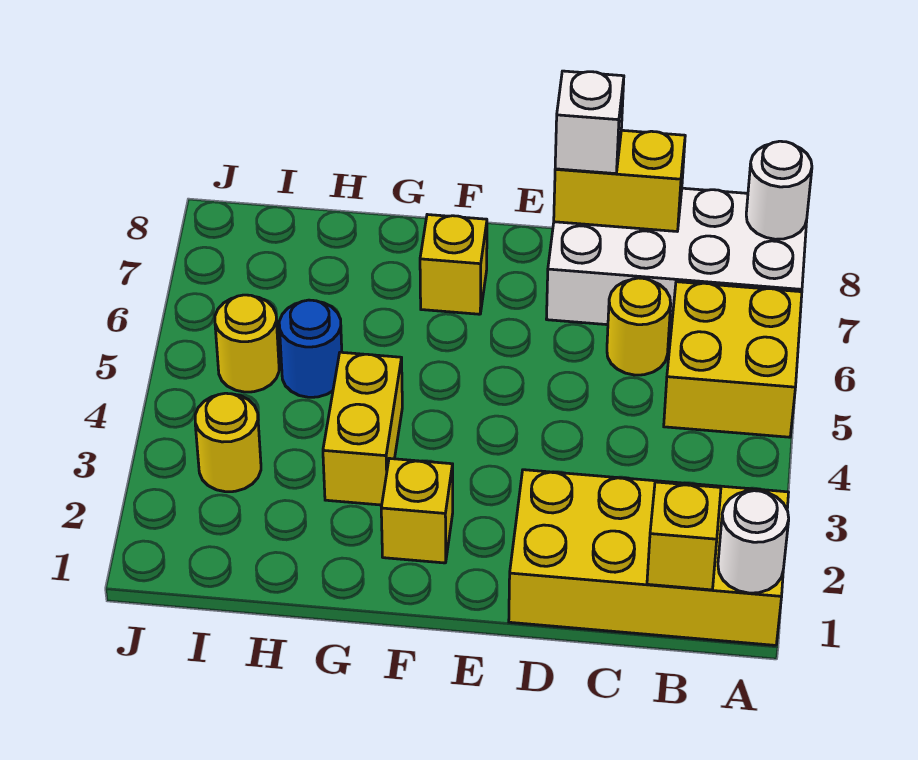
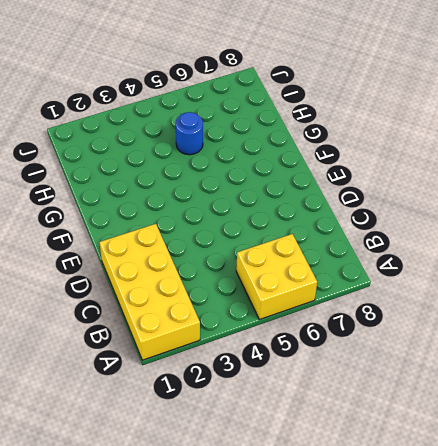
none -> white brick A7:D8 level 1
none -> yellow round brick C6 level 1
none -> yellow brick F2 level 1

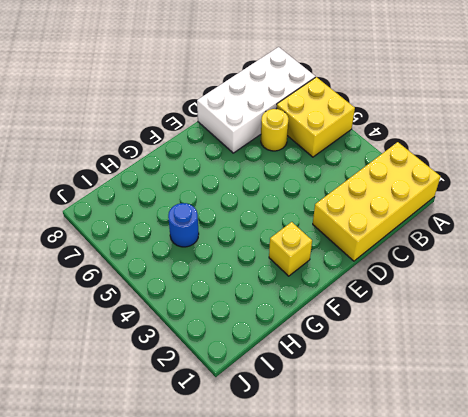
none -> yellow brick F7 level 1
none -> yellow brick G3:G4 level 1
none -> yellow round brick I3 level 1

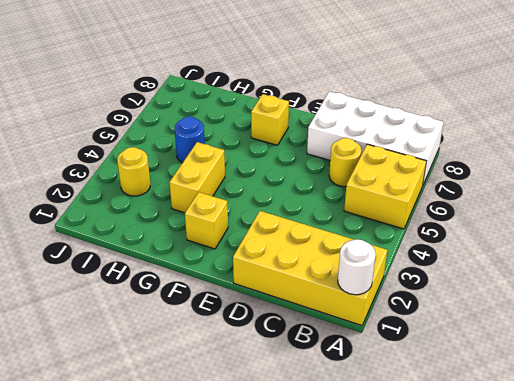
none -> yellow round brick I5 level 1
none -> white round brick A8 level 2
none -> yellow brick B1 level 2

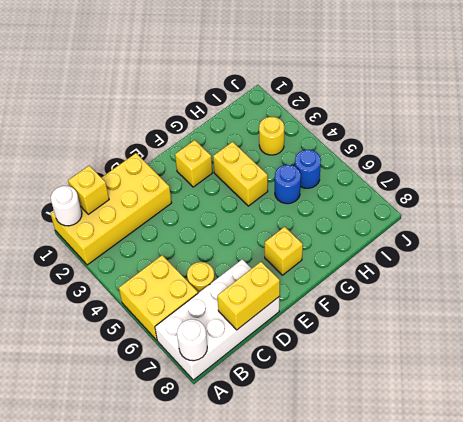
blue round brick I5 level 1 -> yellow round brick I5 level 1
none -> white brick D8 level 3

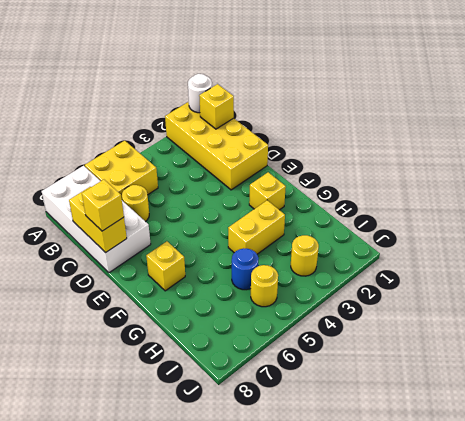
yellow brick D8 level 3 -> white brick D8 level 3
none -> white round brick A8 level 2

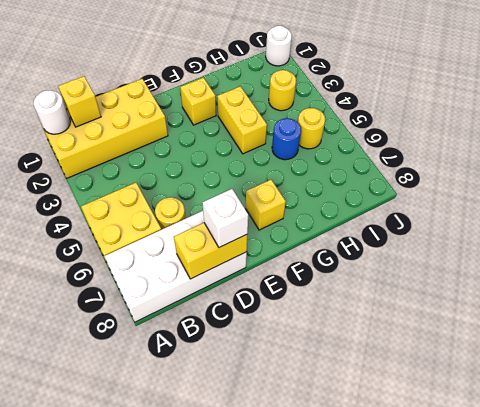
white round brick J1 level 1 -> white round brick A8 level 2

